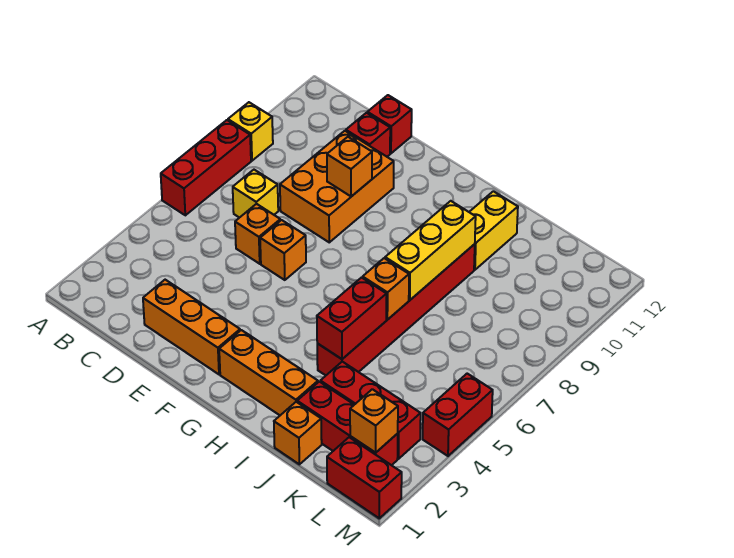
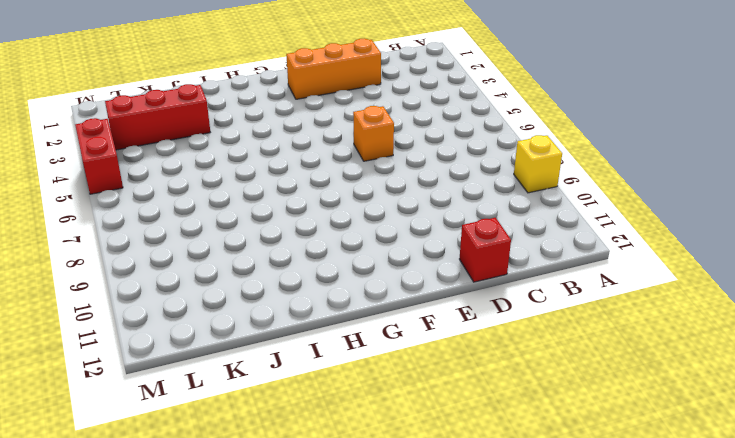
none -> red brick A6:A8 level 1
none -> yellow brick C7 level 1
none -> orange brick D6 level 1

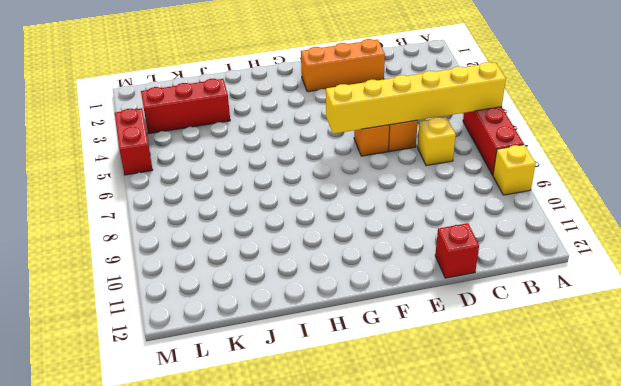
yellow brick A6:F6 level 2 -> none
none -> orange brick D8:E10 level 1
none -> red brick D11 level 1
none -> orange brick G2:I2 level 1

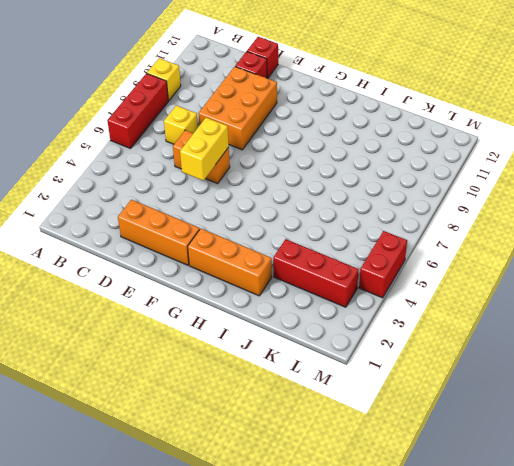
yellow brick E5:E6 level 2 -> yellow brick I10:I11 level 1
none -> red brick I4:I9 level 1
none -> orange brick J1 level 1
none -> red brick J2:L2 level 1

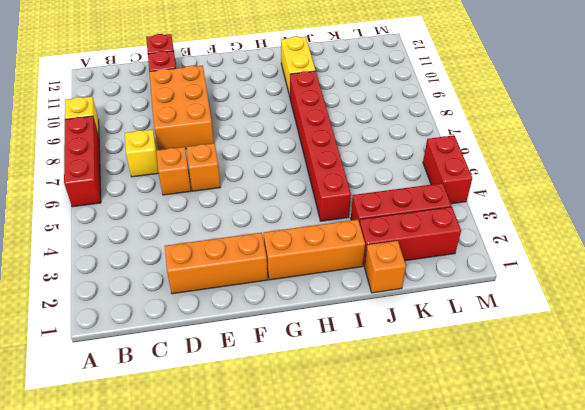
none -> red brick L1:M1 level 1
none -> orange brick E9 level 2
none -> red brick I4:I5 level 2

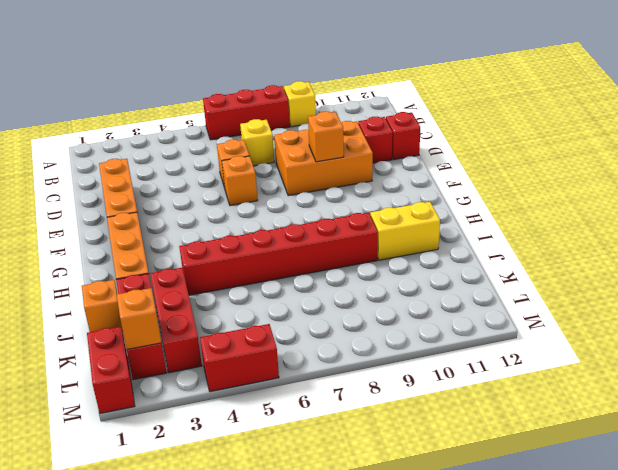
none -> red brick I4:I5 level 2
none -> orange brick I6 level 2
none -> yellow brick I7:I9 level 2

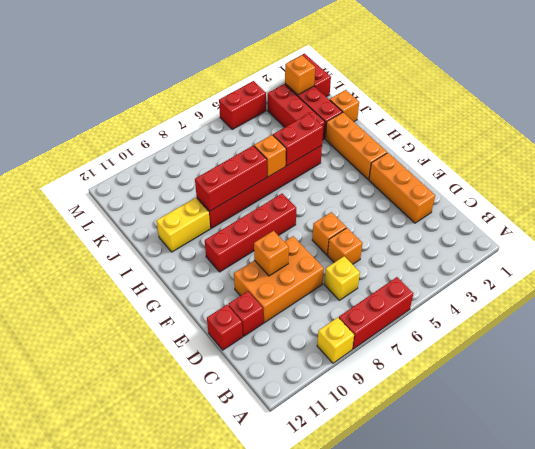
red brick G7:G10 level 1 -> none
red brick I7:I9 level 2 -> yellow brick I7:I9 level 2

